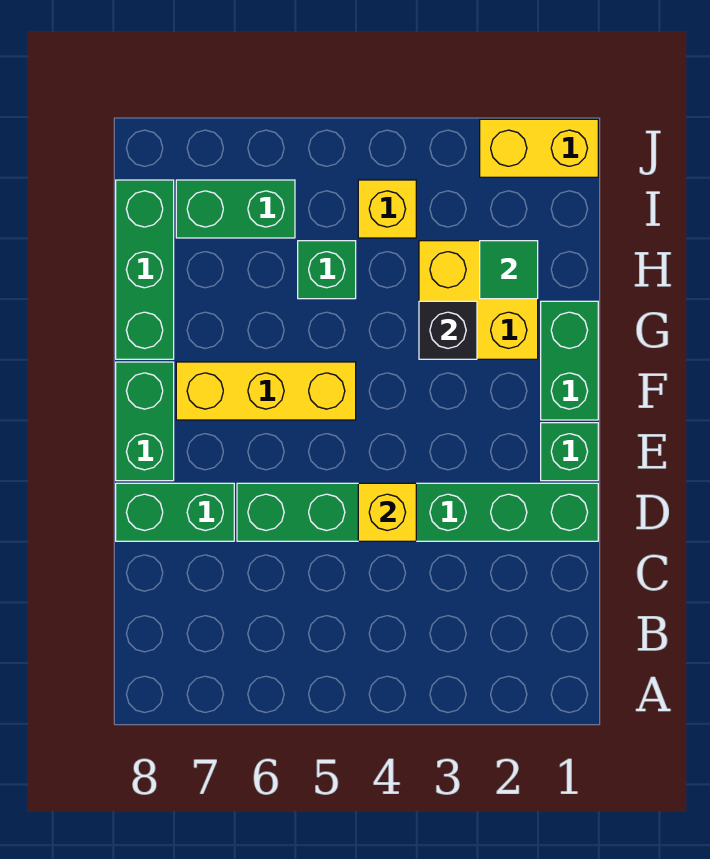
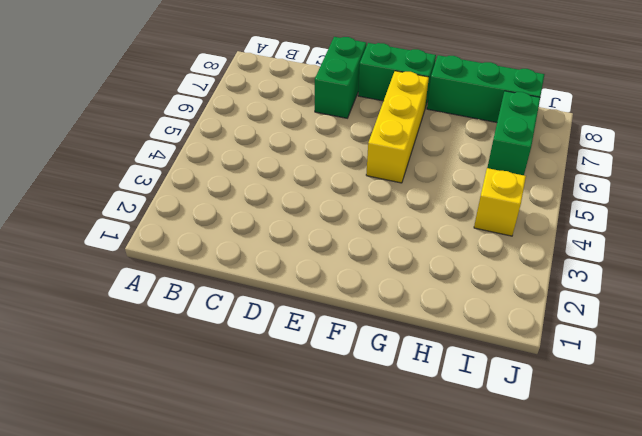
none -> green brick D1:D6 level 1
none -> green brick E1 level 1
none -> green brick F1:G1 level 1

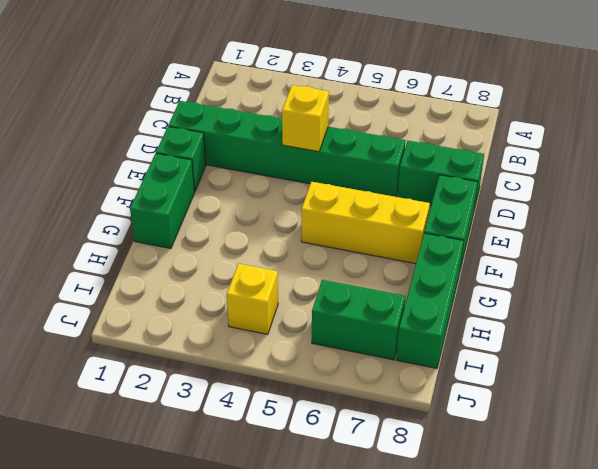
none -> yellow brick G2:H3 level 1
none -> green brick H5 level 1
none -> yellow brick J1:J2 level 1

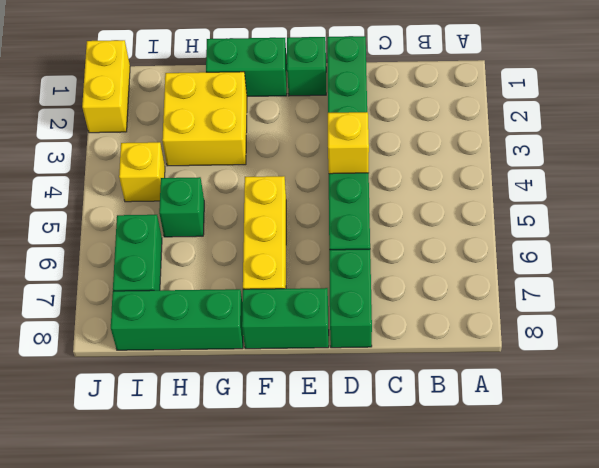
none -> black brick G3 level 2
none -> green tile H2 level 2

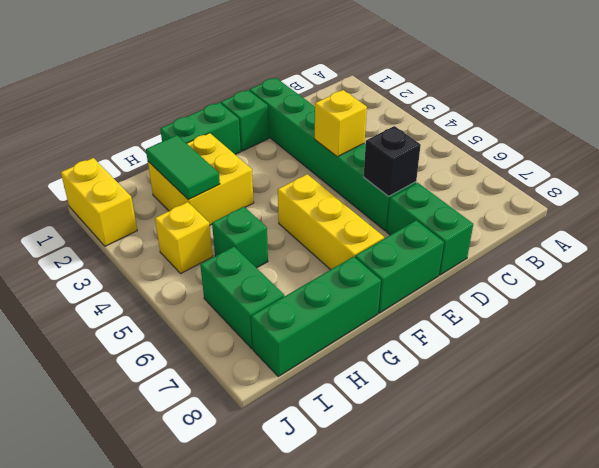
black brick D6 level 2 -> black brick G3 level 2
green tile H2:H3 level 2 -> green tile H2 level 2

